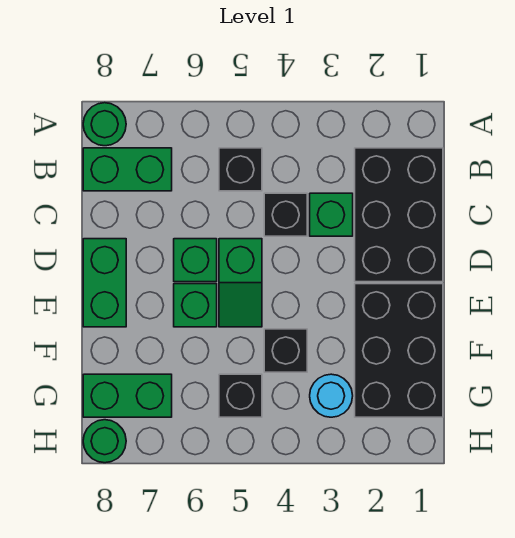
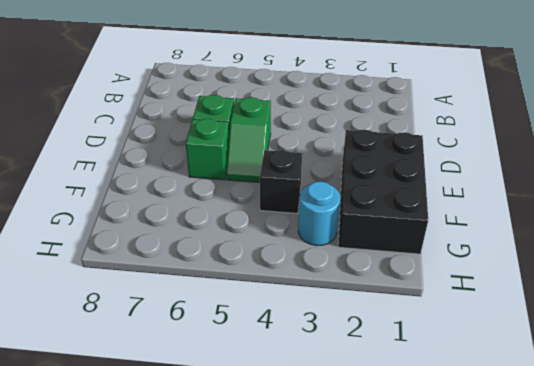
none -> green round brick A8 level 1
none -> black brick B1:D2 level 1
none -> black brick B5 level 1

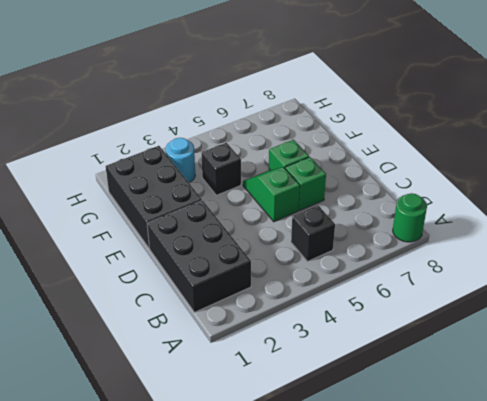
none -> green brick B7:B8 level 1
none -> green brick C3 level 1
none -> black brick C4 level 1

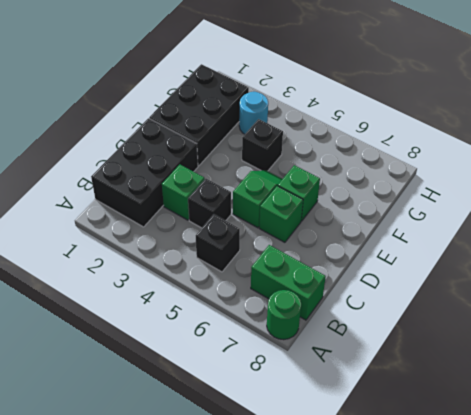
none -> green brick D8:E8 level 1
none -> black brick G5 level 1
none -> green brick G7:G8 level 1

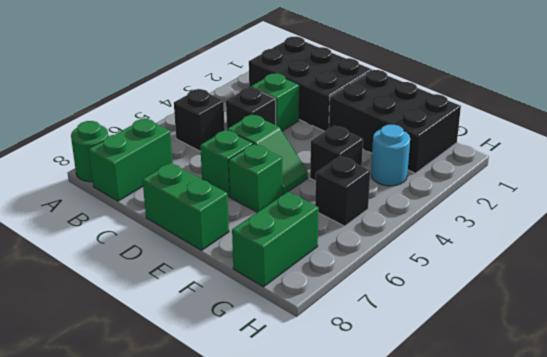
none -> green round brick H8 level 1

